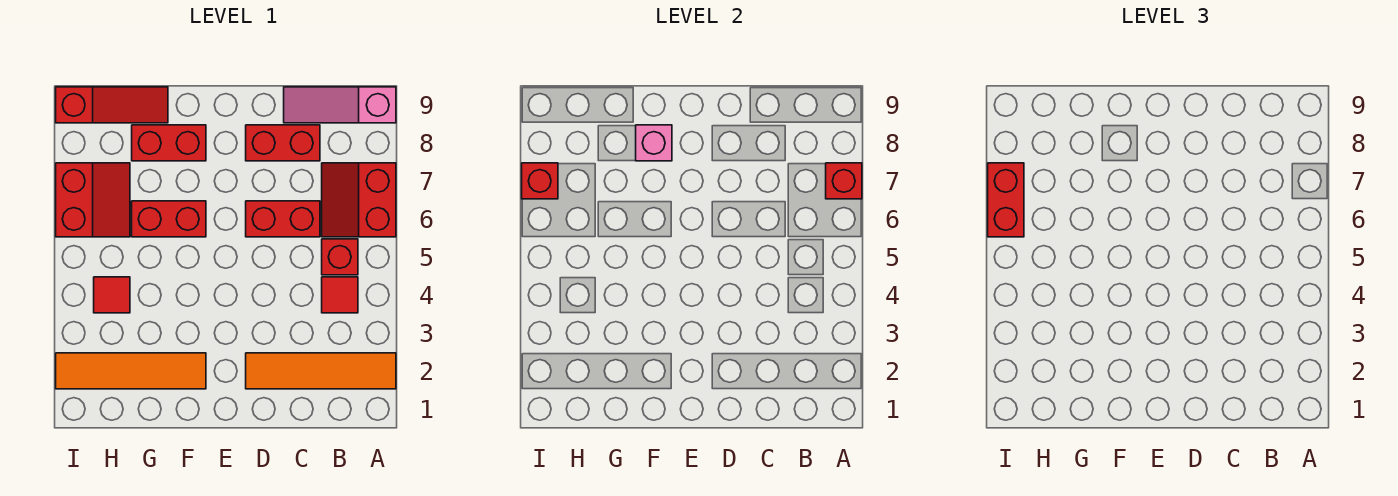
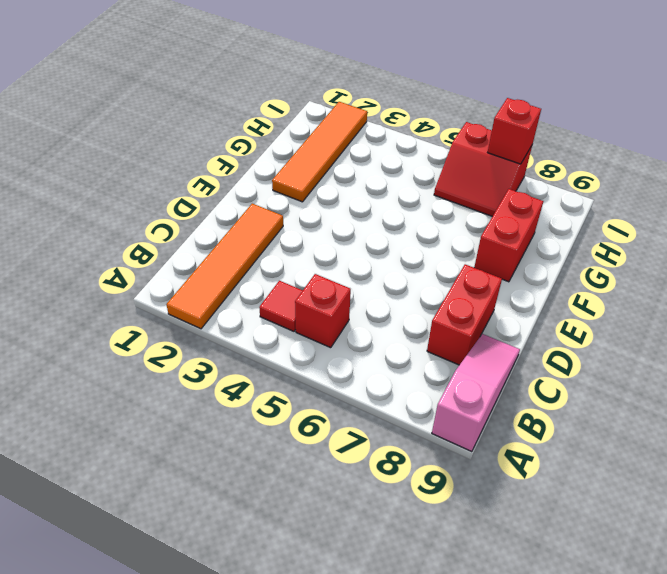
none -> red slope A6:B7 level 1 top A
none -> red brick C6:D6 level 1
none -> red brick F6:G6 level 1

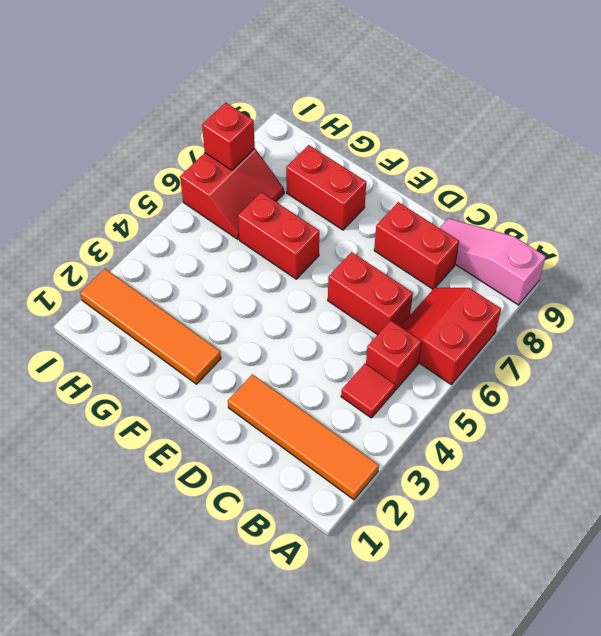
none -> red slope G9:I9 level 1 top I
none -> red tile H4 level 1
none -> red brick A7 level 2

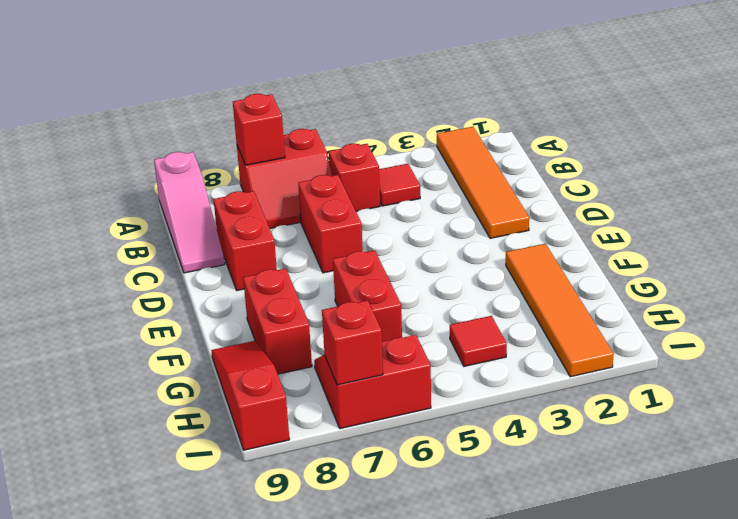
none -> pink brick F8 level 2
none -> red brick I6:I7 level 3

